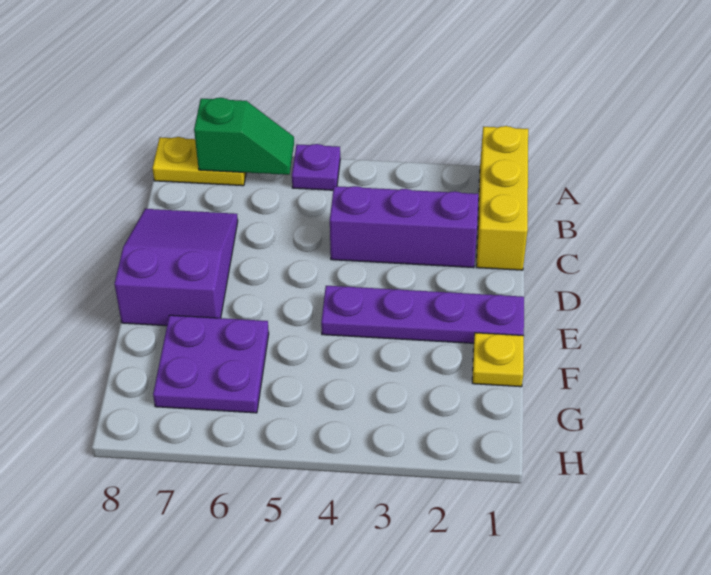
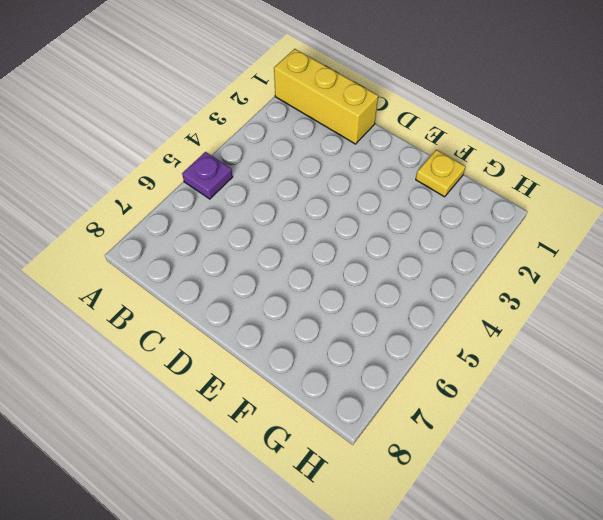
none -> yellow plate A7:A8 level 1
none -> purple brick C2:C4 level 1

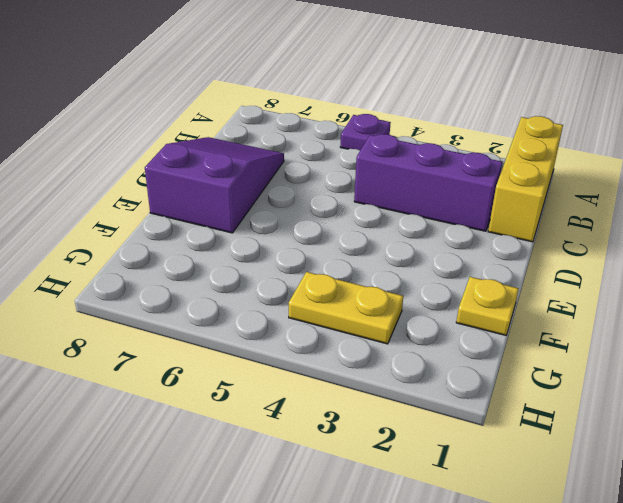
yellow plate G3:G4 level 1 -> yellow plate A7:A8 level 1
none -> purple plate E1:E4 level 1
none -> purple plate F6:G7 level 1

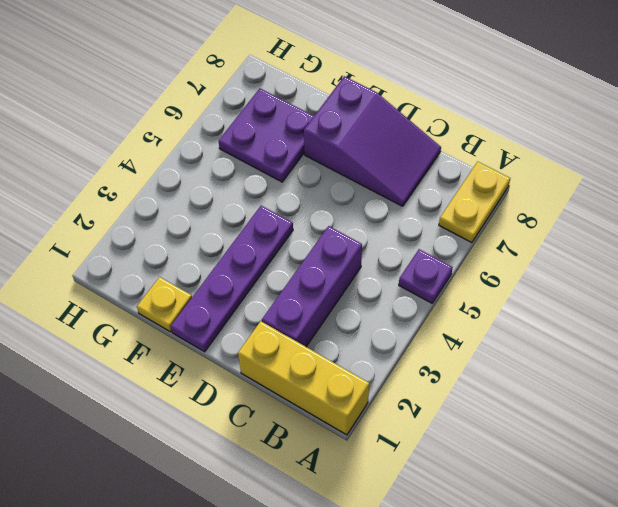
none -> green slope A6:A7 level 2 top 7

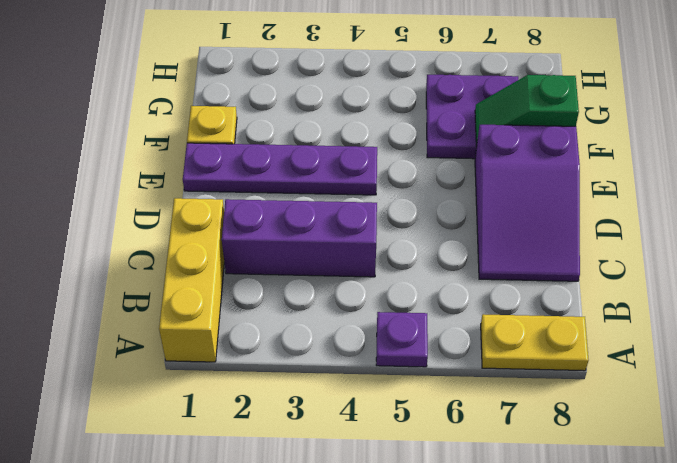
green slope F7:F8 level 2 top 8 -> green slope A6:A7 level 2 top 7

